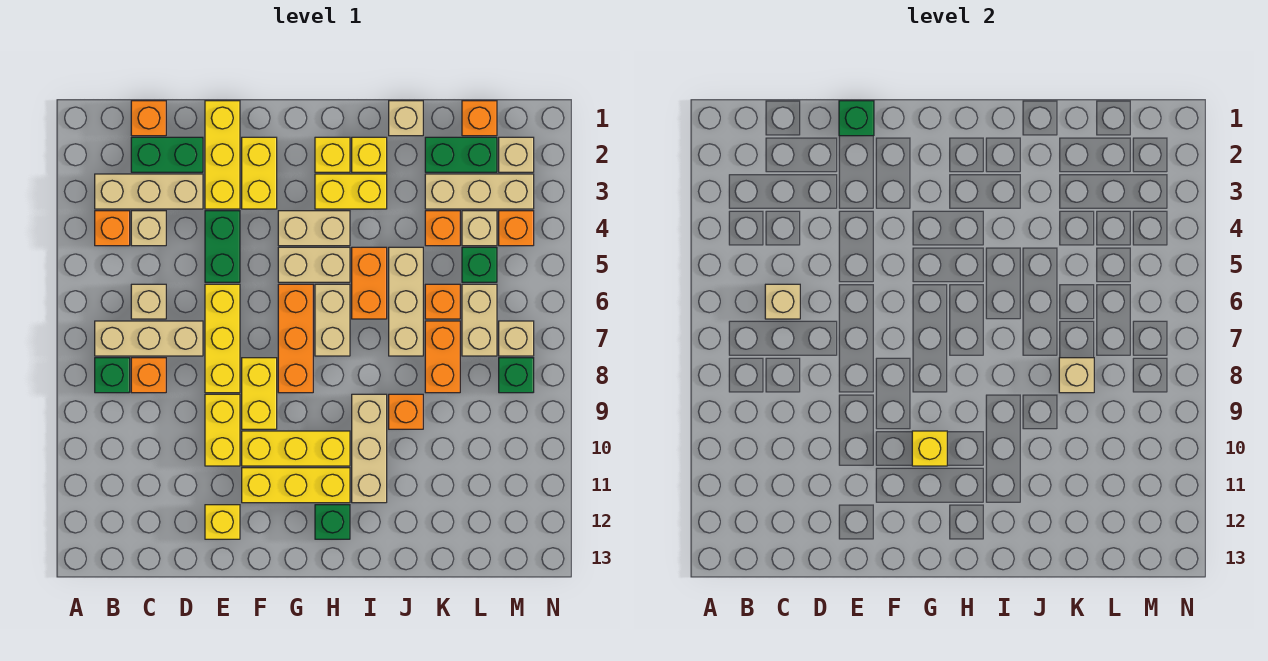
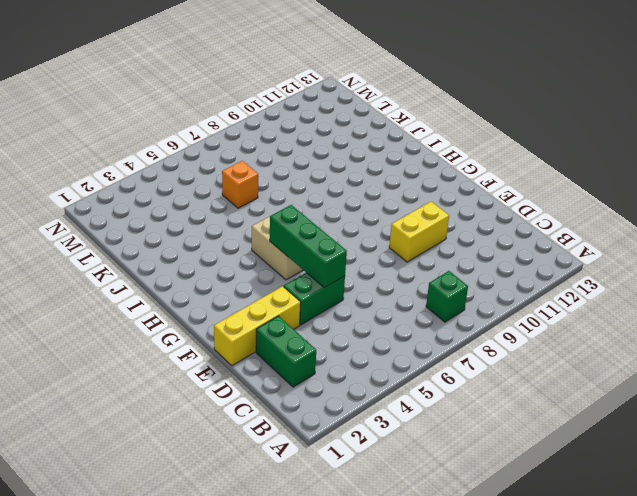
green brick E5:G5 level 2 -> none
none -> tan brick B3:D3 level 1
none -> orange brick B4 level 1
none -> tan brick B7:D7 level 1
none -> orange brick C1 level 1

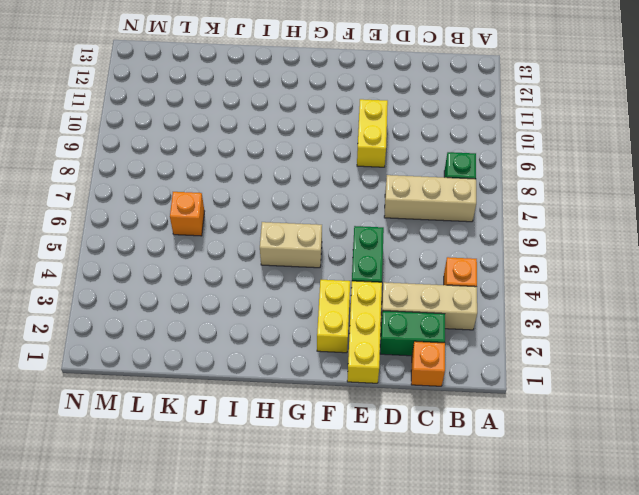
none -> tan brick C4 level 1
none -> tan brick C6 level 1
none -> orange brick C8 level 1
none -> yellow brick E6:E8 level 1

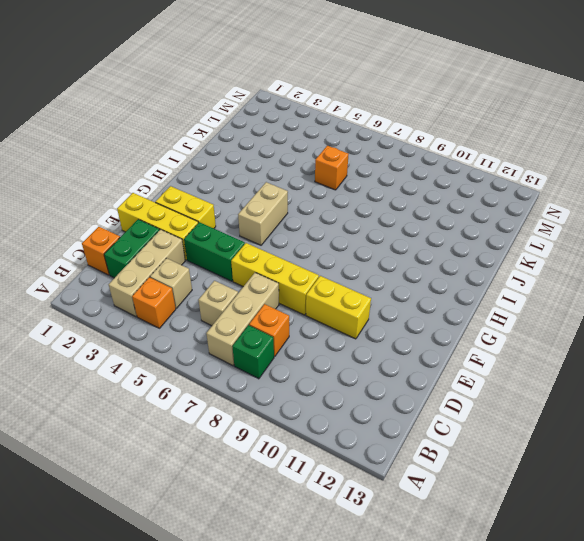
none -> yellow brick E12 level 1
none -> yellow brick F8:F9 level 1
none -> yellow brick F10:H10 level 1
none -> yellow brick F11:H11 level 1

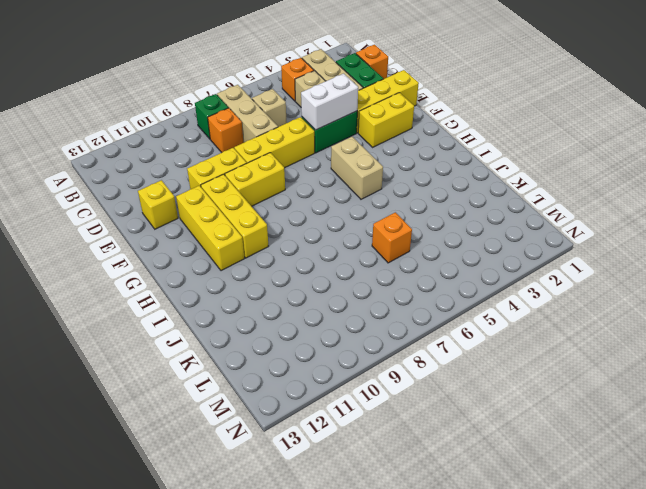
white brick E4:E5 level 2 -> none
none -> tan brick G4:H4 level 1
none -> orange brick G6:G8 level 1
none -> yellow brick H2 level 1
none -> yellow brick H3:I3 level 1

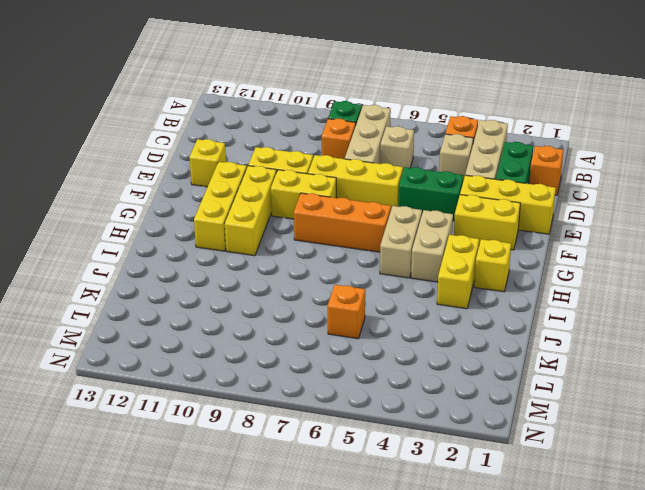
none -> tan brick H6:H7 level 1
none -> green brick H12 level 1
none -> yellow brick I2 level 1
none -> orange brick I5:I6 level 1

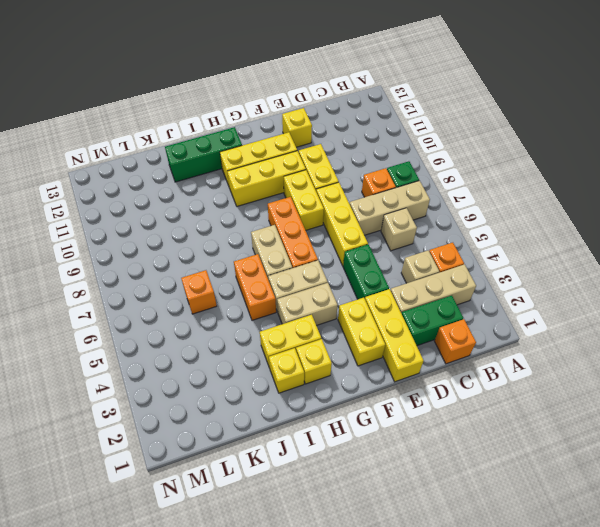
green brick H12:J12 level 1 -> green brick H12 level 1
none -> tan brick I9:I11 level 1
none -> tan brick J1 level 1
none -> tan brick J5:J7 level 1
none -> orange brick J9 level 1

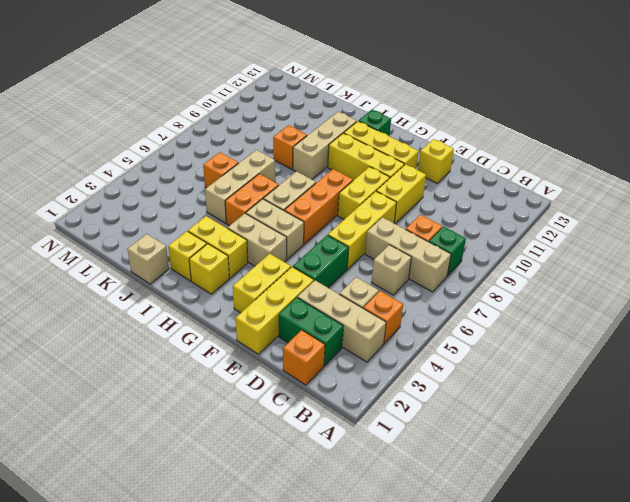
none -> green brick K2:L2 level 1
none -> tan brick K3:M3 level 1
none -> orange brick K4 level 1
none -> orange brick K7:K8 level 1

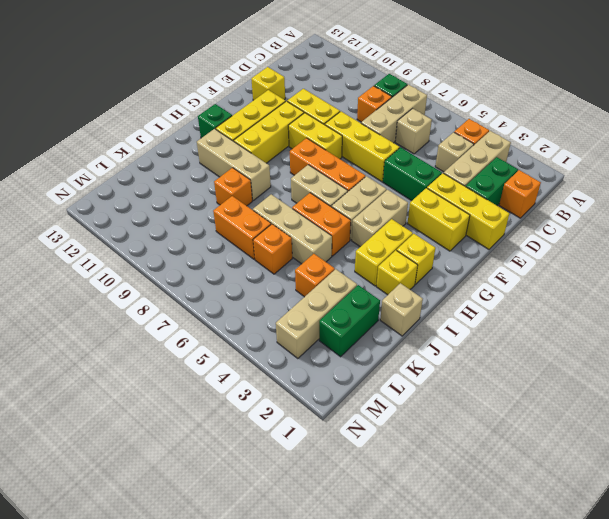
none -> orange brick L1 level 1
none -> tan brick L4 level 1
none -> green brick L5 level 1
none -> tan brick L6:L7 level 1

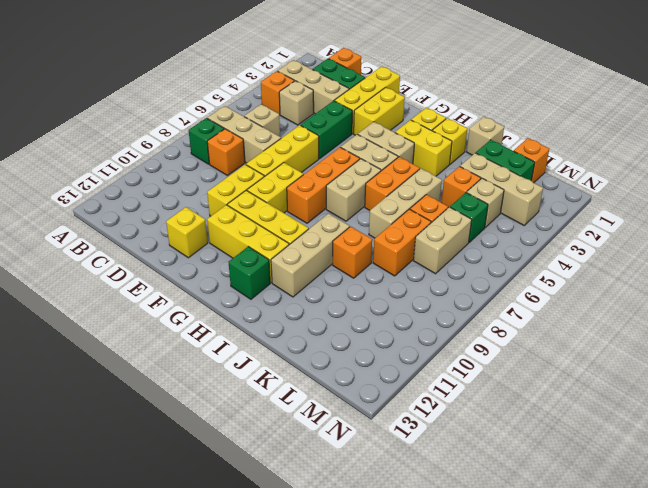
none -> tan brick M2 level 1
none -> orange brick M4 level 1
none -> tan brick M7 level 1
none -> green brick M8 level 1

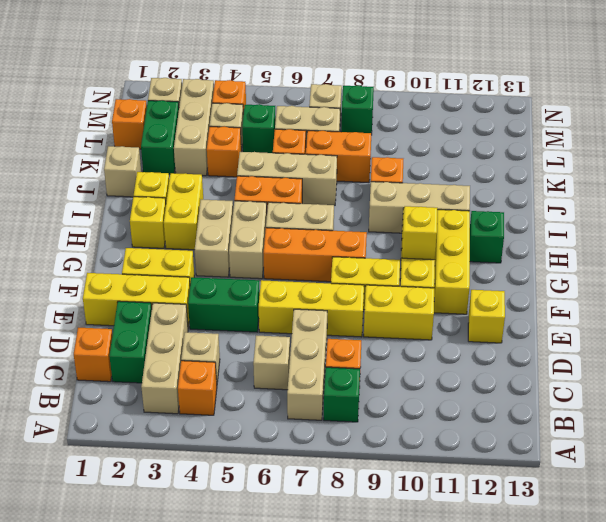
none -> tan brick C6 level 2
none -> green brick E1 level 2
none -> tan brick K8 level 2

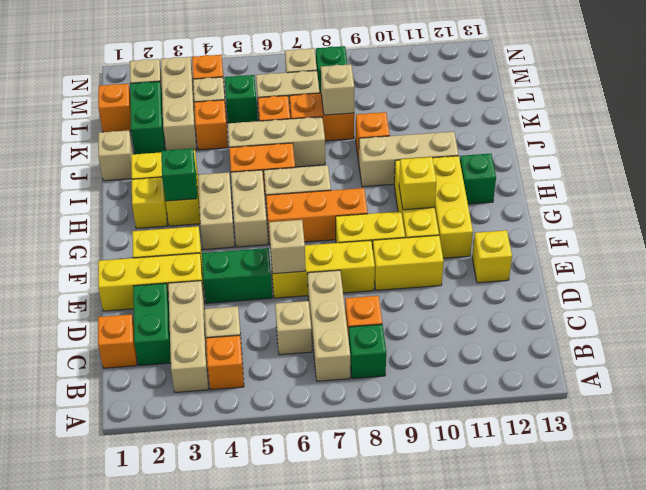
tan brick E6 level 2 -> tan brick C6 level 2
green brick H3 level 2 -> green brick E1 level 2

